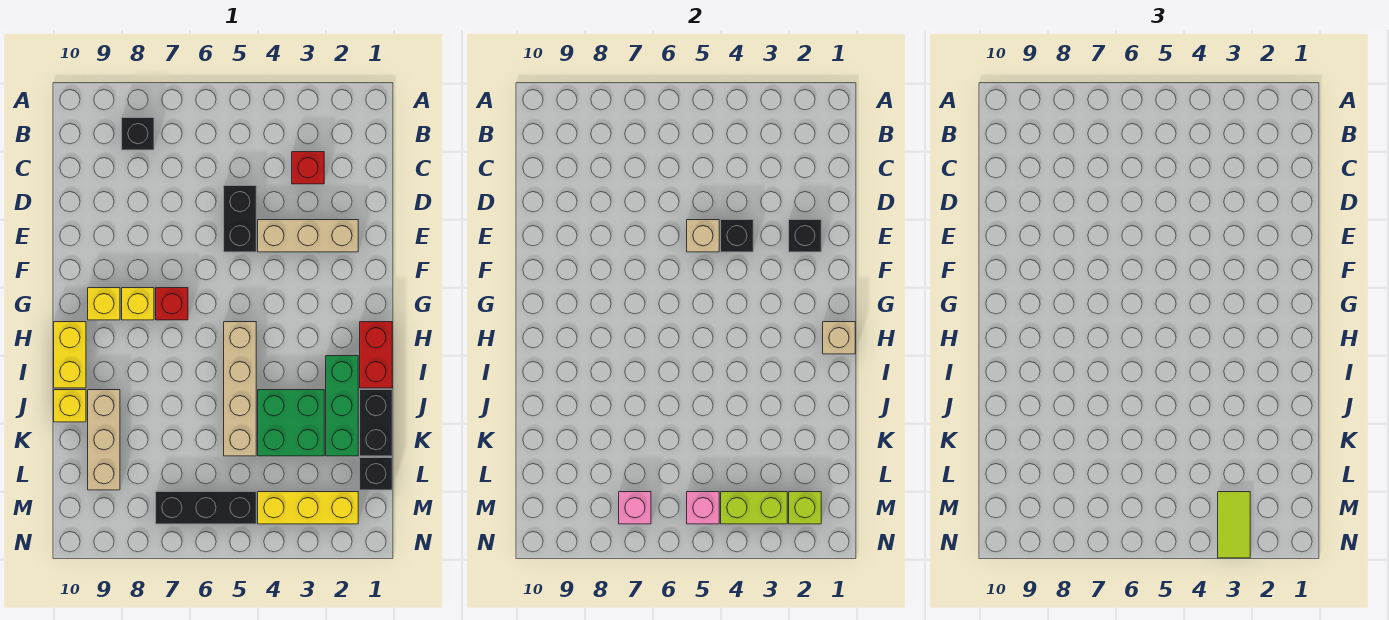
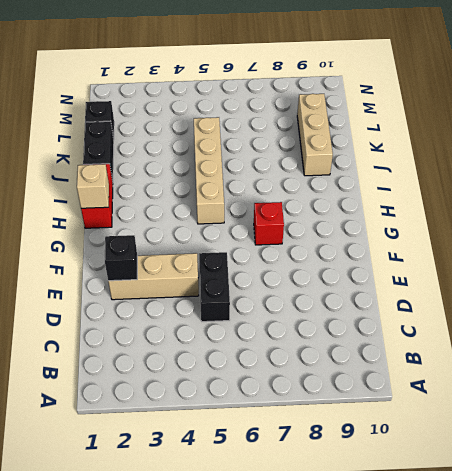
none -> black brick B8 level 1
none -> red brick C3 level 1
none -> yellow brick G8 level 1

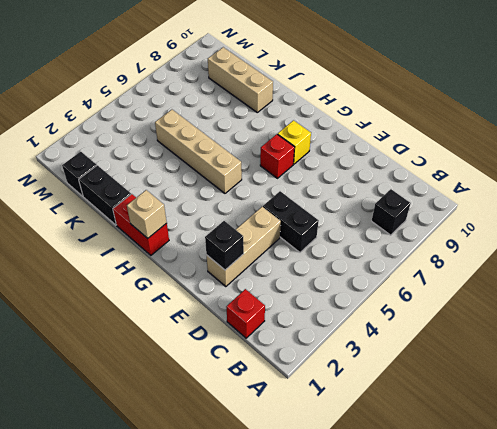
red brick C1 level 1 -> red brick C3 level 1
none -> yellow brick G9 level 1
none -> yellow brick H10:I10 level 1
none -> green brick I2:K2 level 1

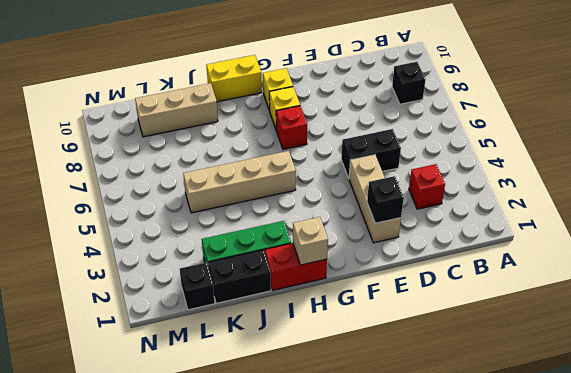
none -> green brick J3:K4 level 1
none -> yellow brick J10 level 1
none -> yellow brick M2:M4 level 1

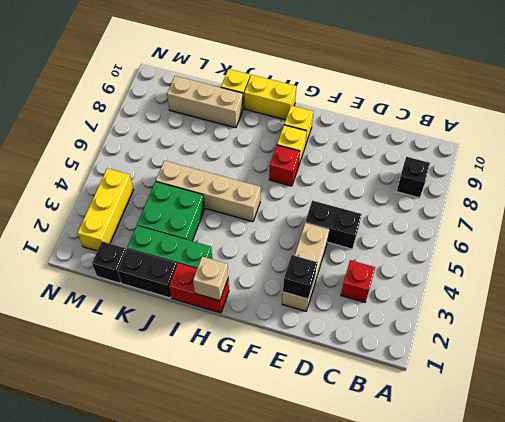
none -> black brick M5:M7 level 1
none -> black brick E4 level 2
none -> tan brick E5 level 2

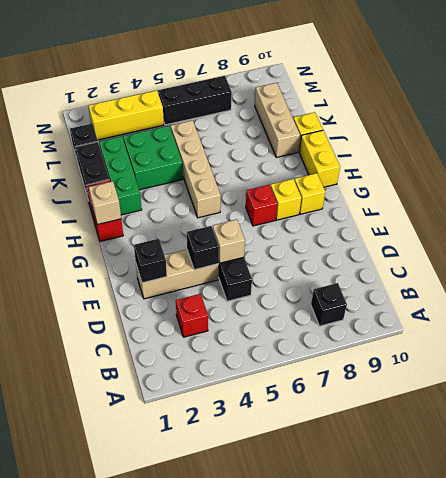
none -> lime brick M2 level 2
none -> lime brick M3:M4 level 2
none -> pink brick M5 level 2

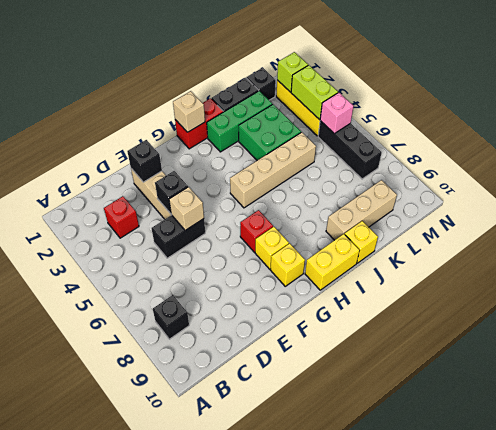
none -> pink brick M7 level 2
none -> lime tile M3:N3 level 3

